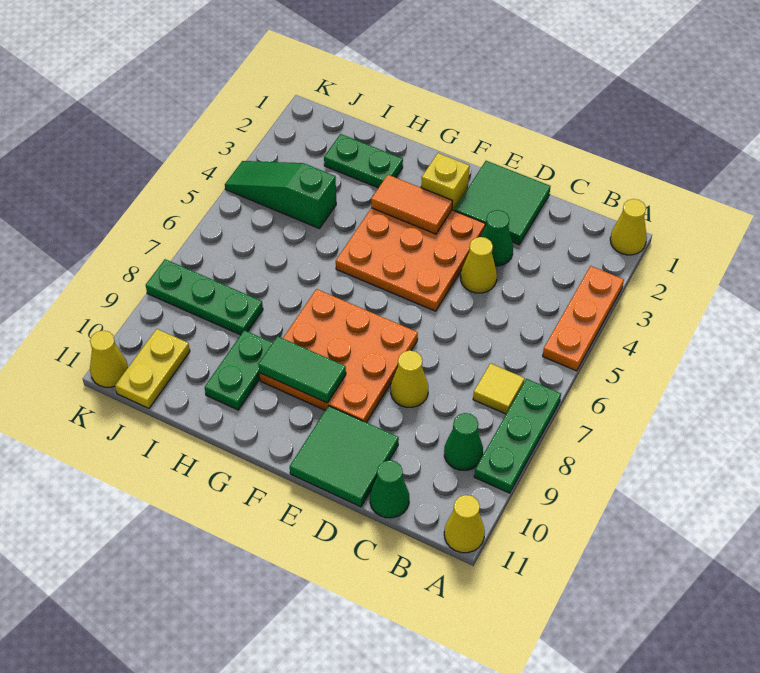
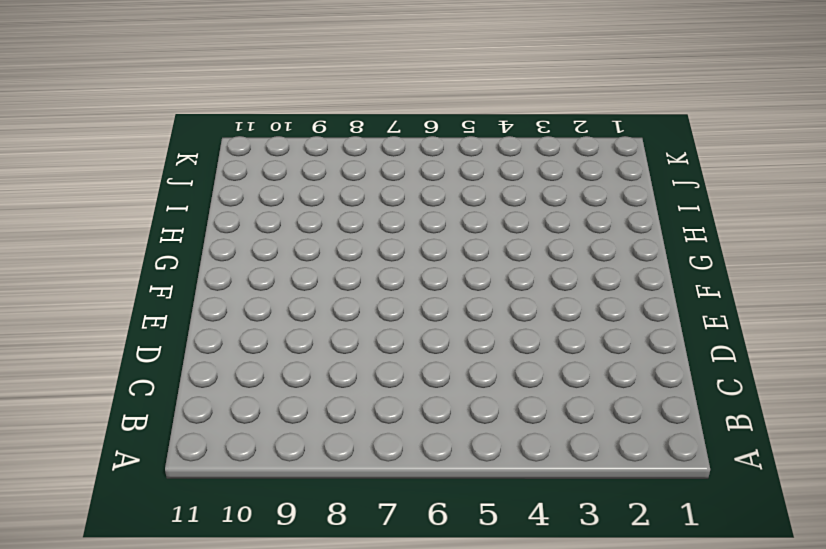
none -> yellow cone A1 level 1
none -> orange plate A3:A5 level 1
none -> green plate A7:A9 level 1

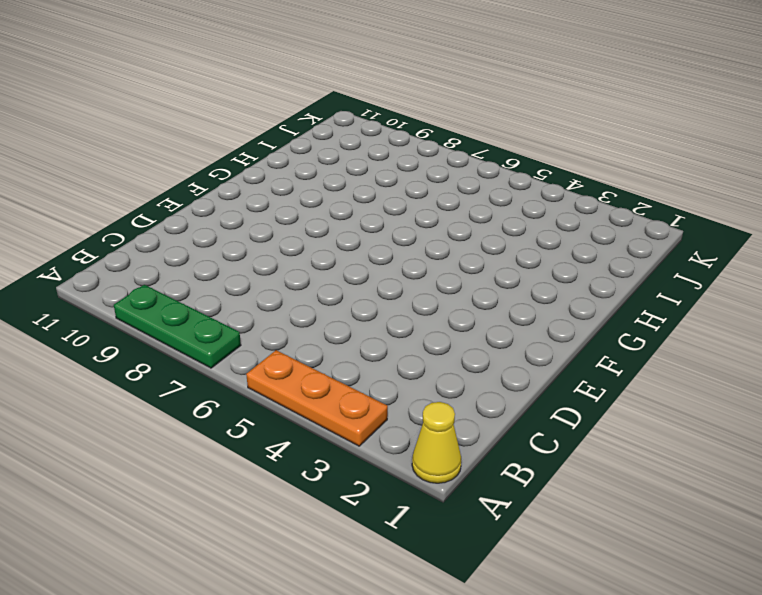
none -> yellow cone A11 level 1
none -> yellow tile B7 level 1
none -> green cone B9 level 1

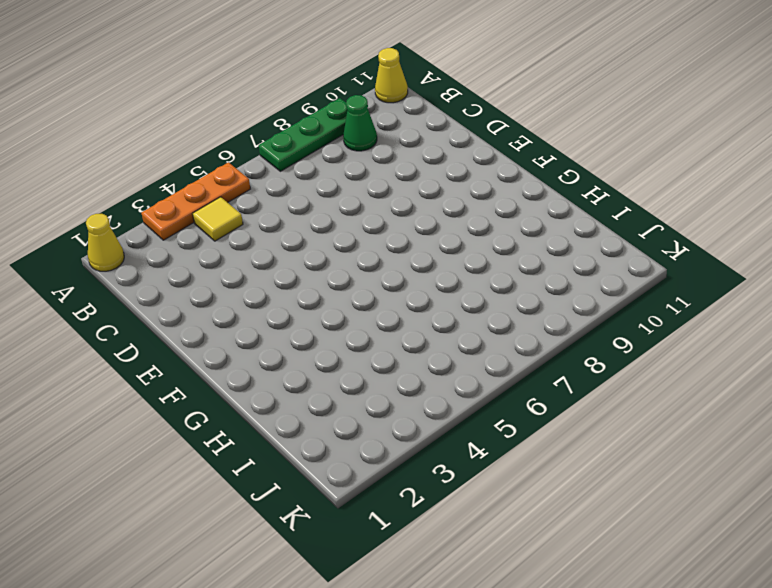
yellow tile B4 level 1 -> yellow tile B7 level 1
none -> green cone C11 level 1
none -> green tile D1:E2 level 1
none -> green cone D3 level 1

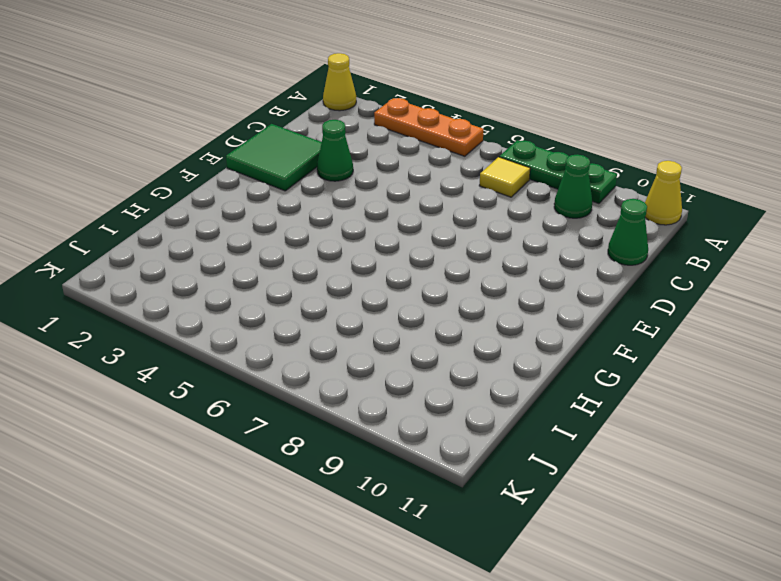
none -> yellow cone D4 level 1
none -> yellow cone D8 level 1
none -> green tile D10:E11 level 1

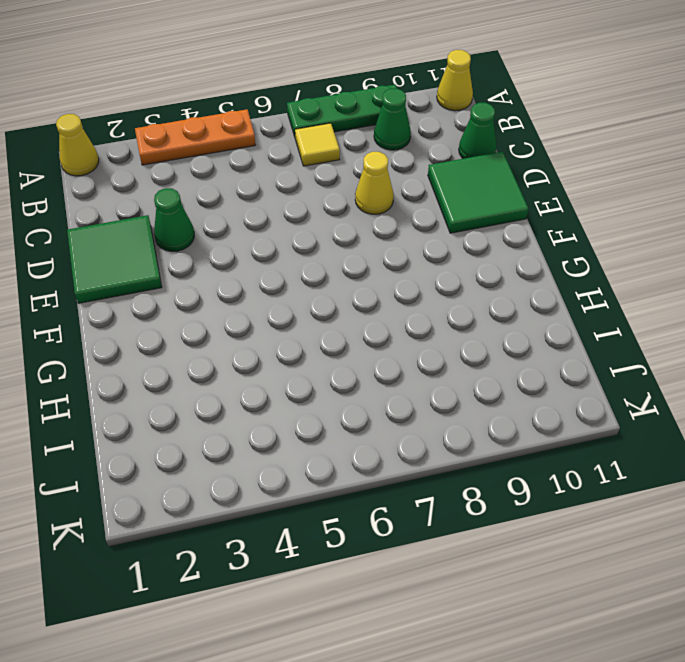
none -> yellow cone D4 level 1
none -> orange plate E3:G5 level 1
none -> orange plate E7:G9 level 1

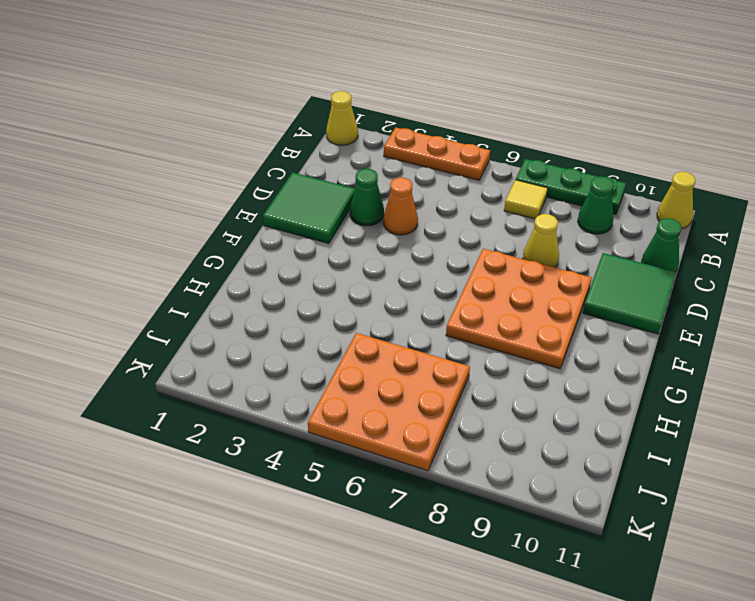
orange cone D4 level 1 -> yellow cone D4 level 1
orange plate I5:K7 level 1 -> orange plate E3:G5 level 1
none -> yellow brick F2 level 1
none -> green plate H2:I2 level 1
none -> green plate H9:H10 level 1

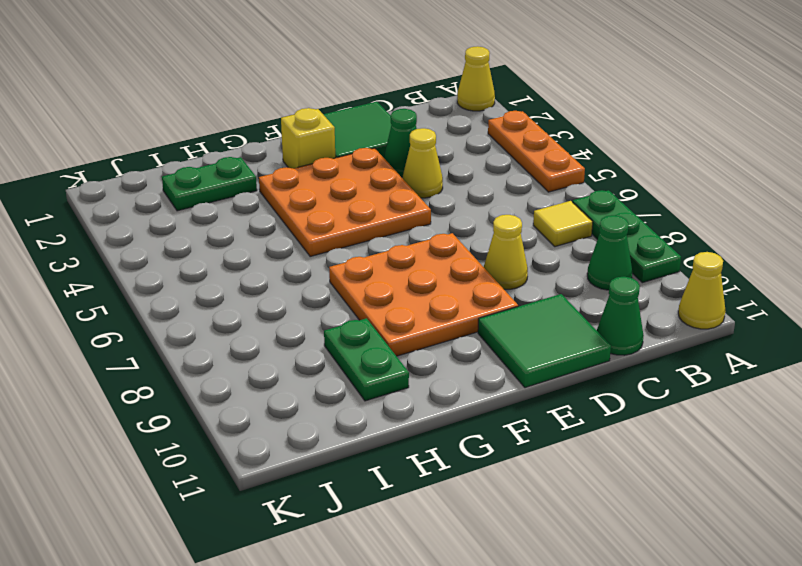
none -> green slope I4:K4 level 1 top I
none -> green plate I8:K8 level 1
none -> yellow plate J10:J11 level 1

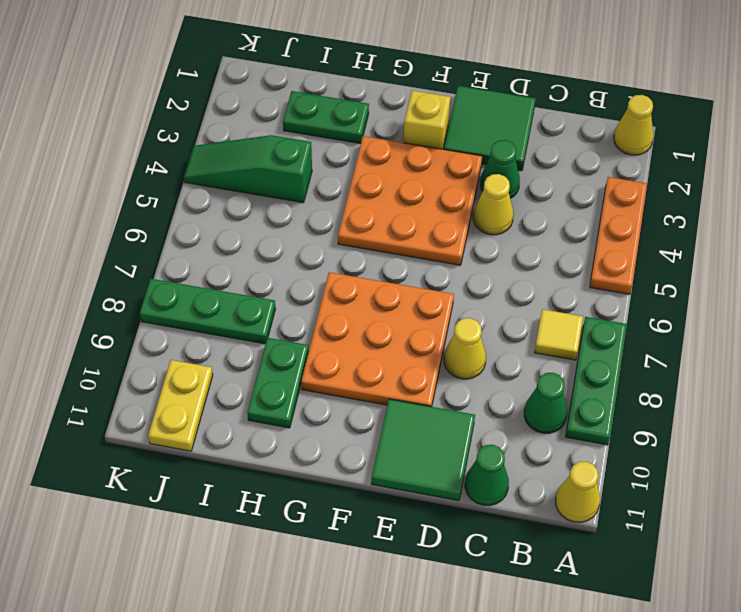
none -> yellow cone K11 level 1
none -> orange tile F3:G3 level 2
none -> green tile F9:G9 level 2

